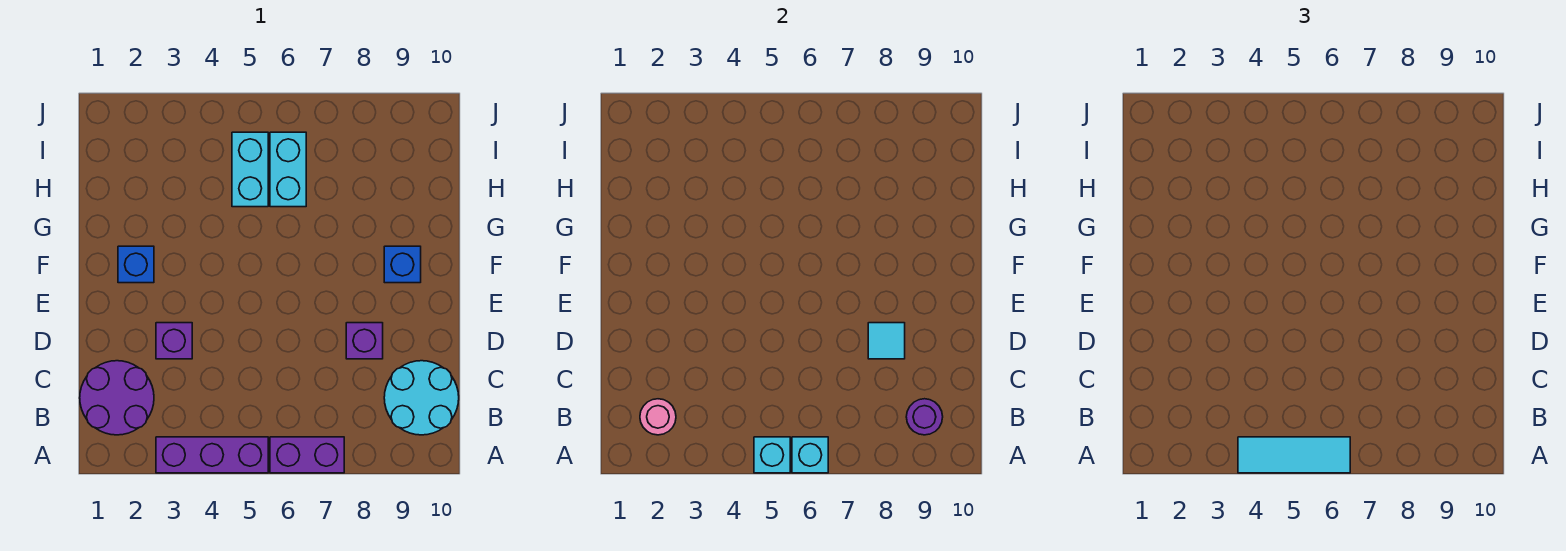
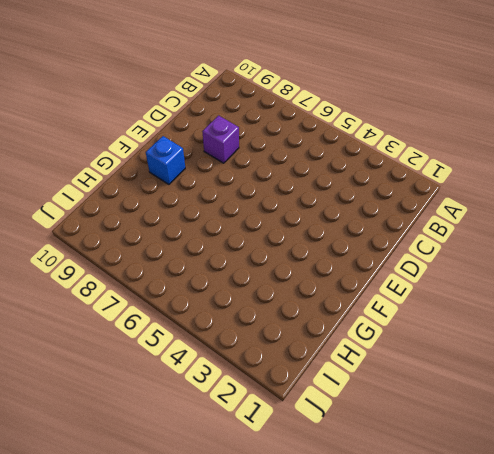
none -> purple brick A3:A5 level 1
none -> purple brick A6:A7 level 1
none -> purple round brick B1:C2 level 1

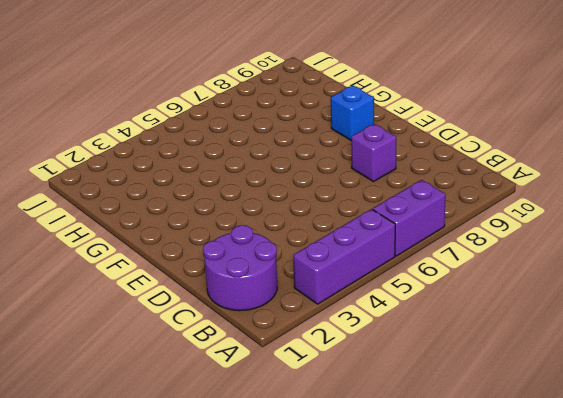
none -> cyan round brick B9:C10 level 1
none -> purple brick D3 level 1
none -> blue brick F2 level 1

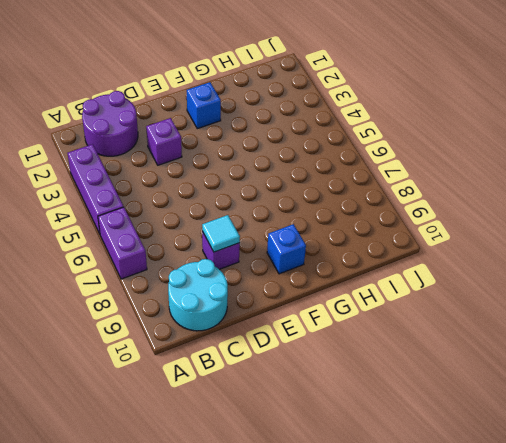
none -> cyan brick H5:I5 level 1
none -> cyan brick H6:I6 level 1
none -> cyan brick A5 level 2

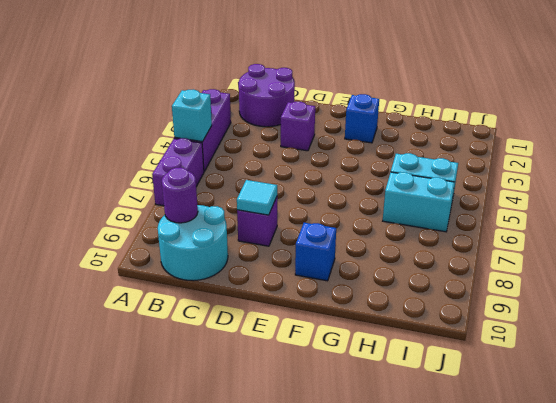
none -> cyan brick A6 level 2
none -> pink round brick B2 level 2
none -> cyan tile A4:A6 level 3

